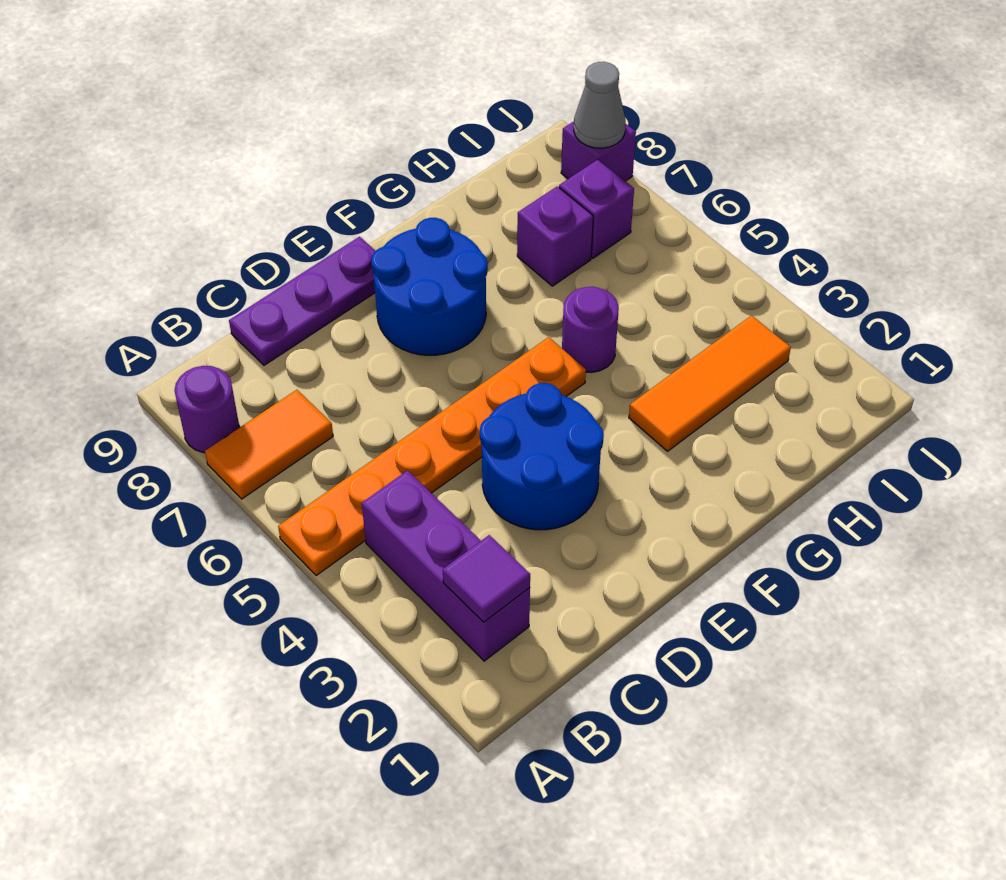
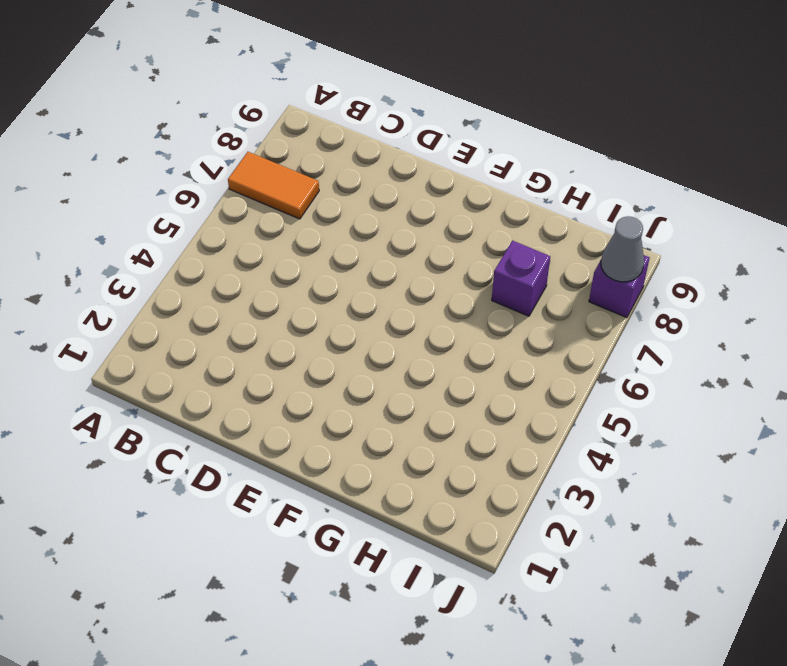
none -> orange plate A5:F5 level 1
none -> purple round brick A8 level 1
none -> purple brick B2:B4 level 1

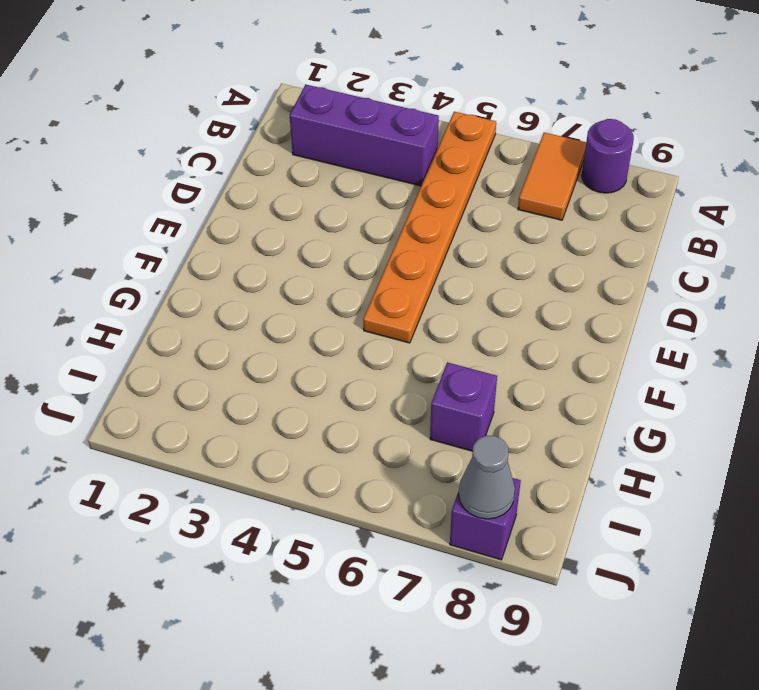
none -> purple plate C9:E9 level 1
none -> blue round brick D3:E4 level 1
none -> blue round brick E7:F8 level 1

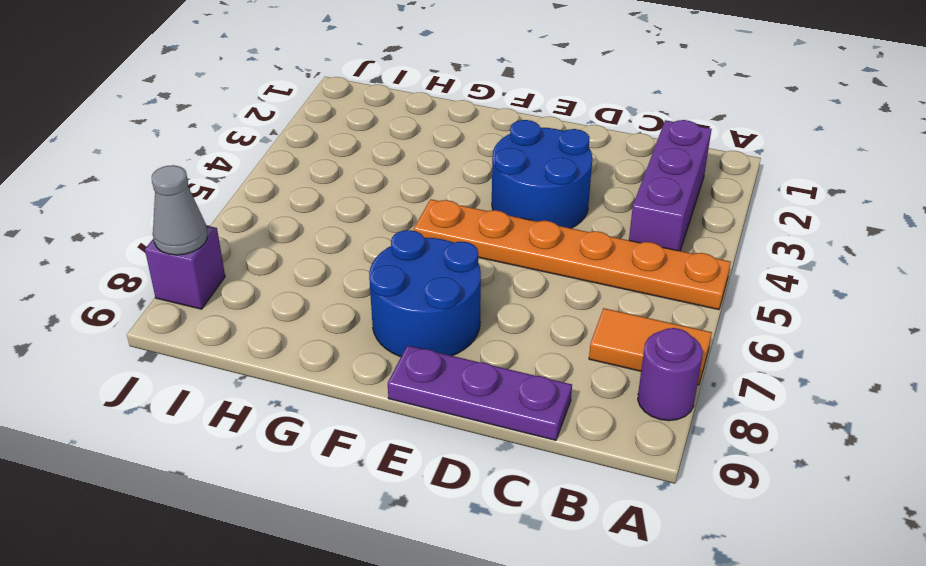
none -> orange tile G3:I3 level 1
none -> purple round brick G5 level 1
none -> purple brick H7 level 1

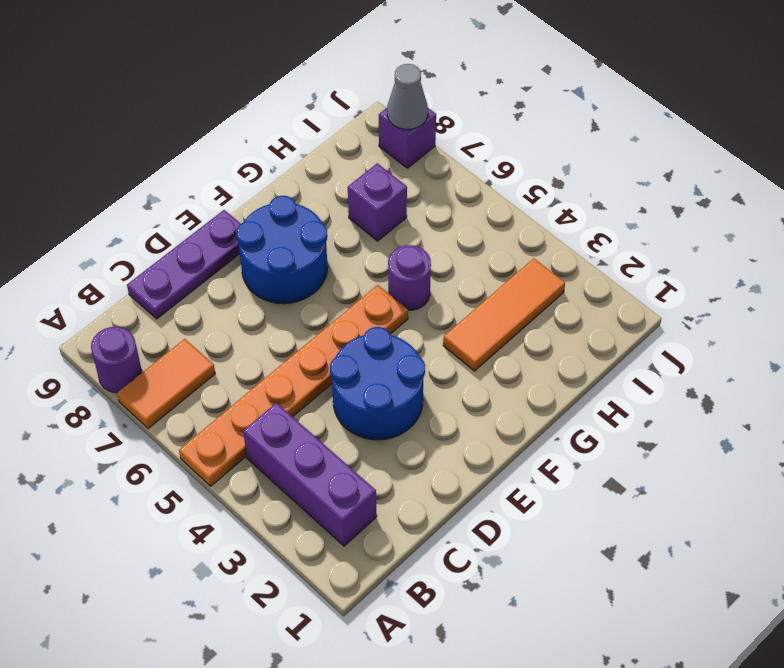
none -> purple brick I7 level 1
none -> purple tile B2 level 2

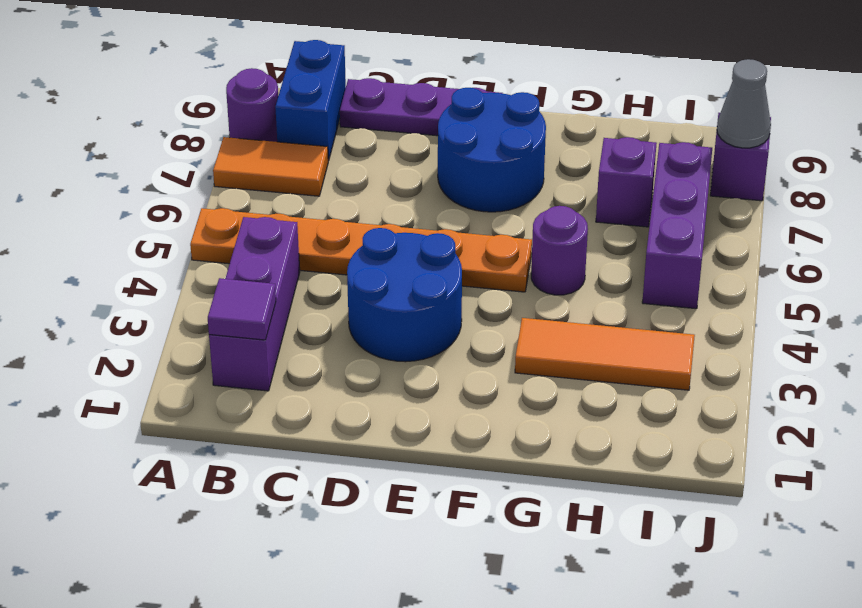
blue brick B8:B9 level 1 -> none
purple brick I5:I7 level 1 -> purple brick I7 level 1

